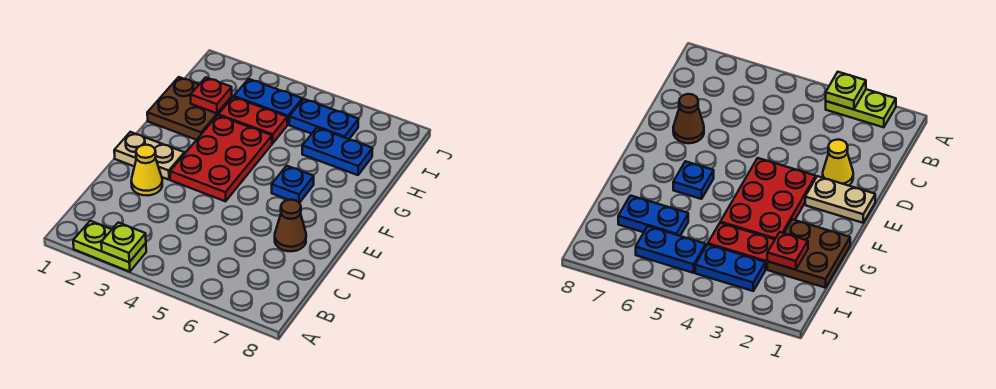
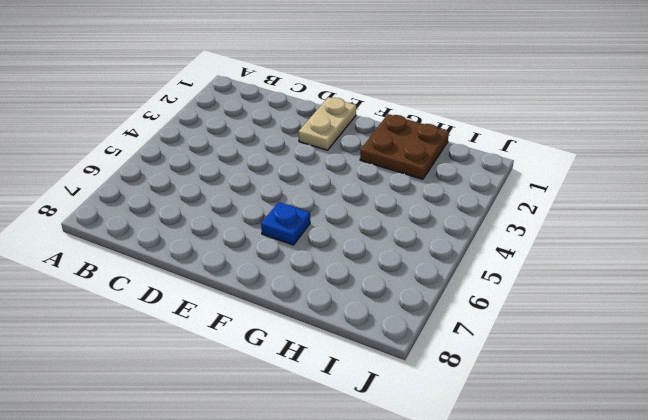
none -> lime plate A2:A3 level 1
none -> yellow cone D2 level 1
none -> brown cone D7 level 1

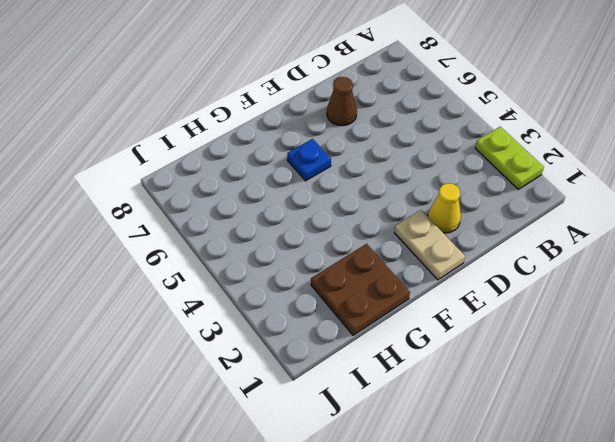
none -> red plate E3:G4 level 1
none -> red plate H3:H4 level 1
none -> blue plate H6:H7 level 1

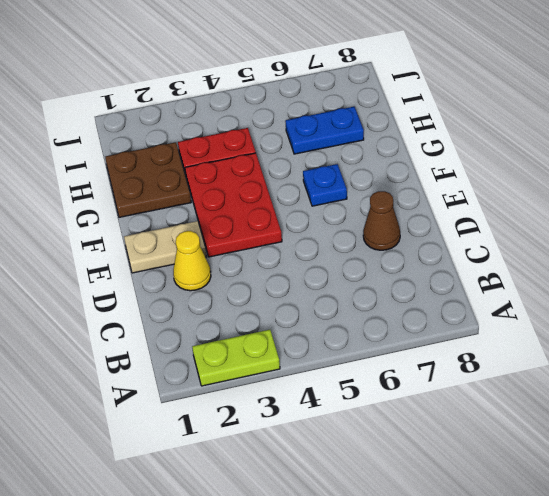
none -> blue plate I3:I4 level 1
none -> blue plate I5:I6 level 1
none -> lime plate A3 level 2

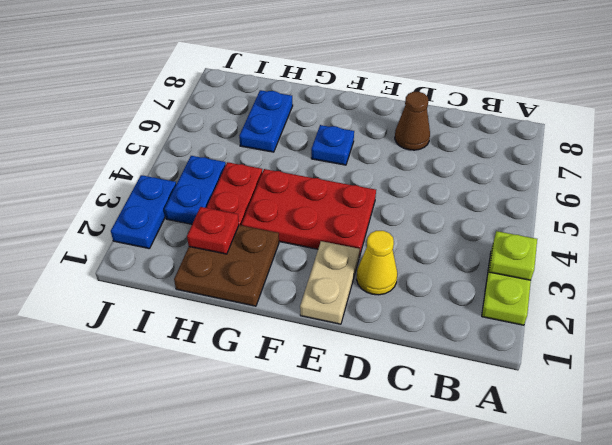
blue plate J2:J3 level 1 -> blue plate I5:I6 level 1

